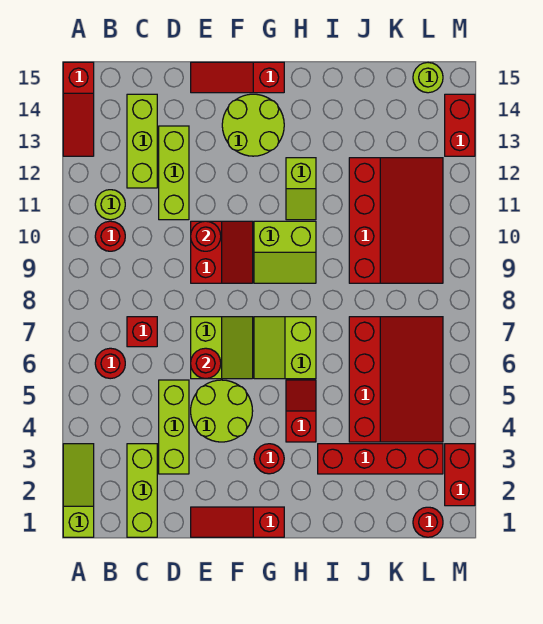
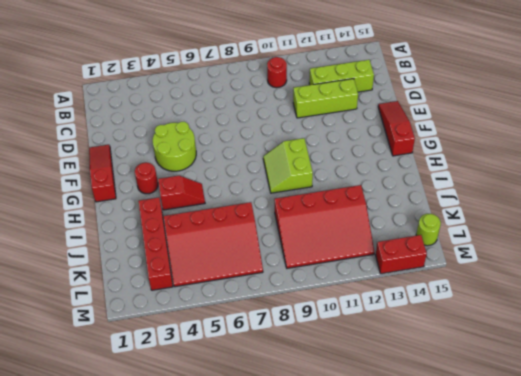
none -> lime slope A1:A3 level 1 top 1
none -> red slope A13:A15 level 1 top 15
none -> red round brick B6 level 1
none -> lime round brick B11 level 1

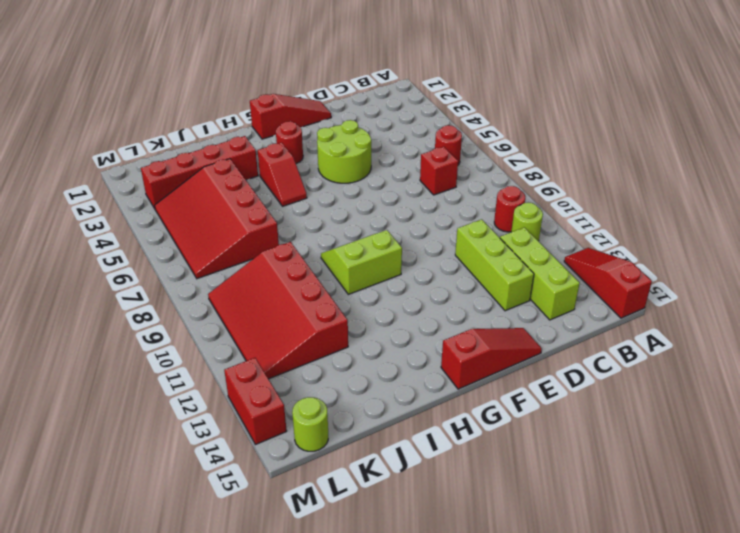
none -> lime slope A1:A3 level 1 top 1
none -> lime brick C1:C3 level 1
none -> lime brick D3:D5 level 1
none -> lime slope E6:F7 level 1 top E

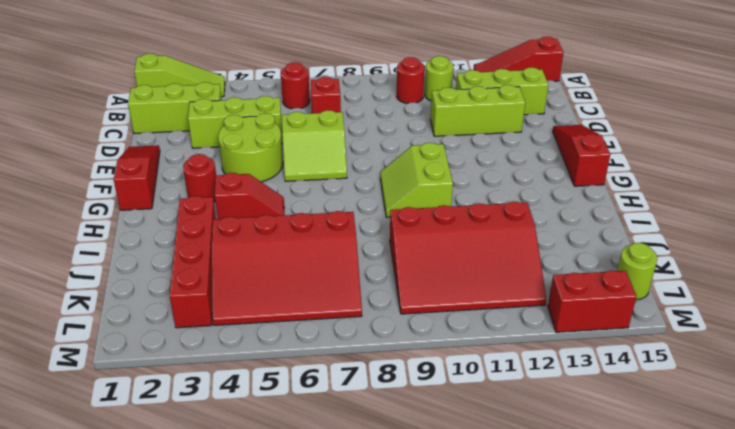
none -> red slope E9:F10 level 1 top E
none -> lime round brick F13:G14 level 1
none -> lime slope G6:H7 level 1 top H
none -> lime slope H11:H12 level 1 top 12

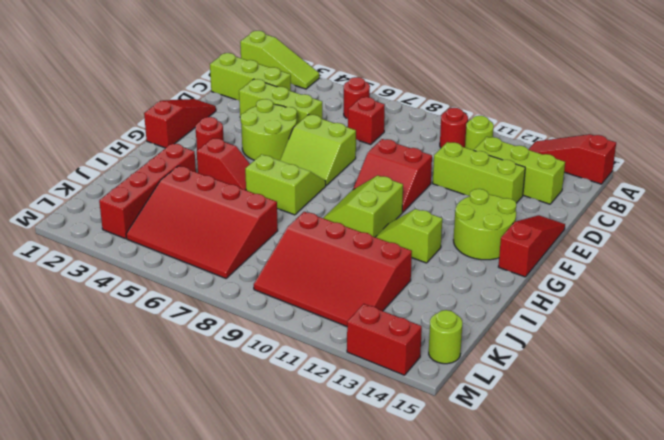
none -> red round brick L1 level 1
none -> red brick M2:M3 level 1
none -> red round brick E6 level 2
none -> red round brick E10 level 2

